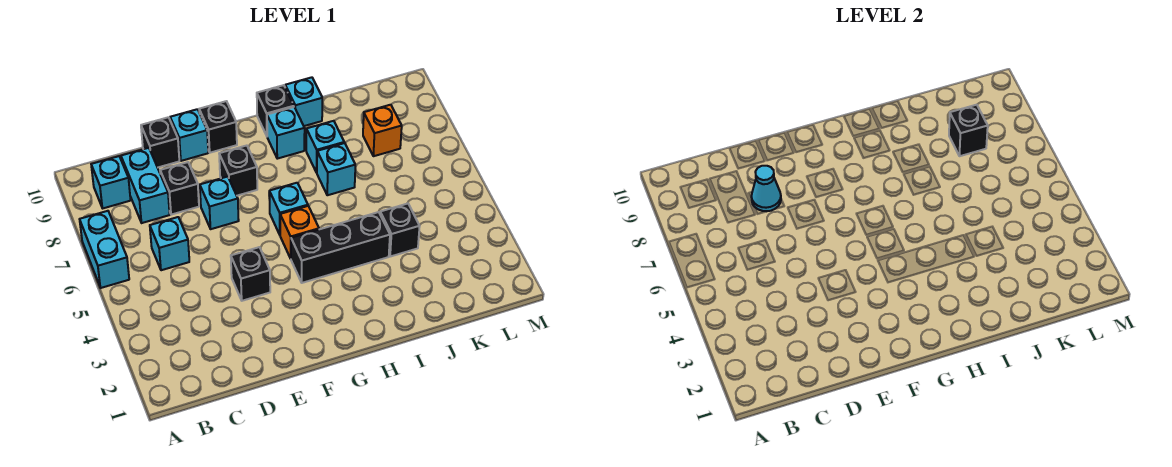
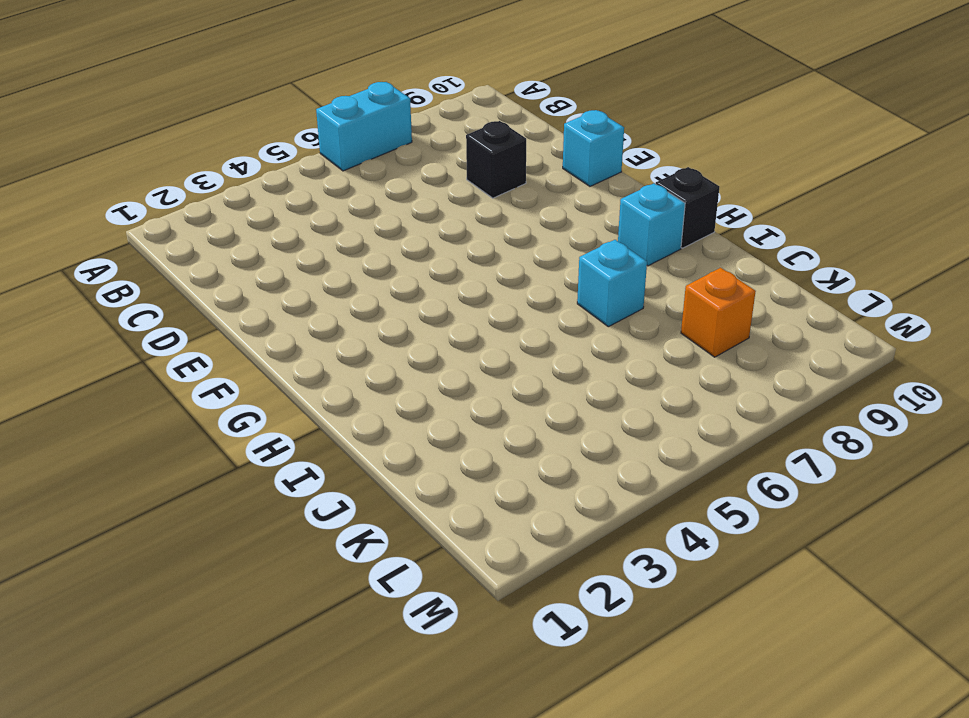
none -> cyan brick B9 level 1
none -> cyan brick C6 level 1
none -> cyan brick C8:C9 level 1

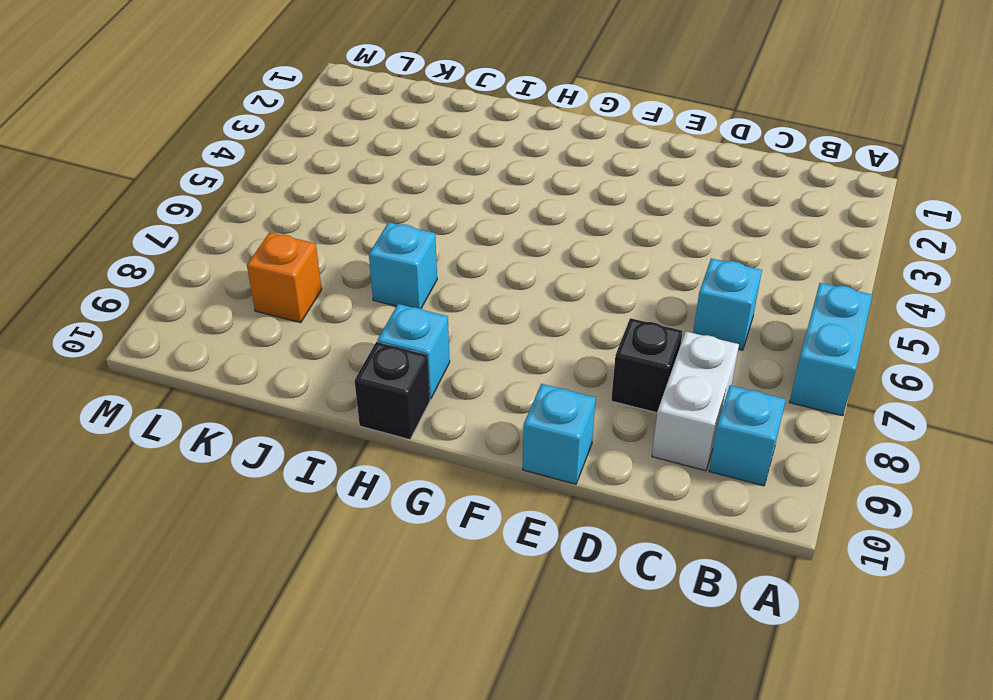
white brick C8:C9 level 1 -> cyan brick C8:C9 level 1
none -> black brick D10 level 1
none -> black brick E4 level 1
none -> cyan brick E7 level 1

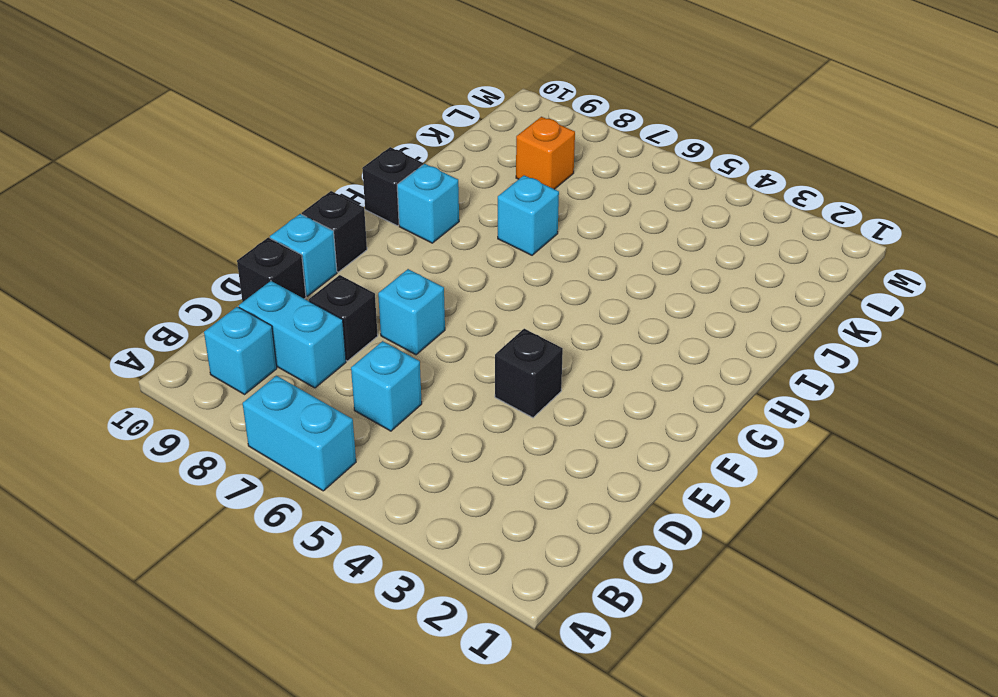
none -> black brick F8 level 1
none -> black brick G4:I4 level 1
none -> orange brick G5 level 1

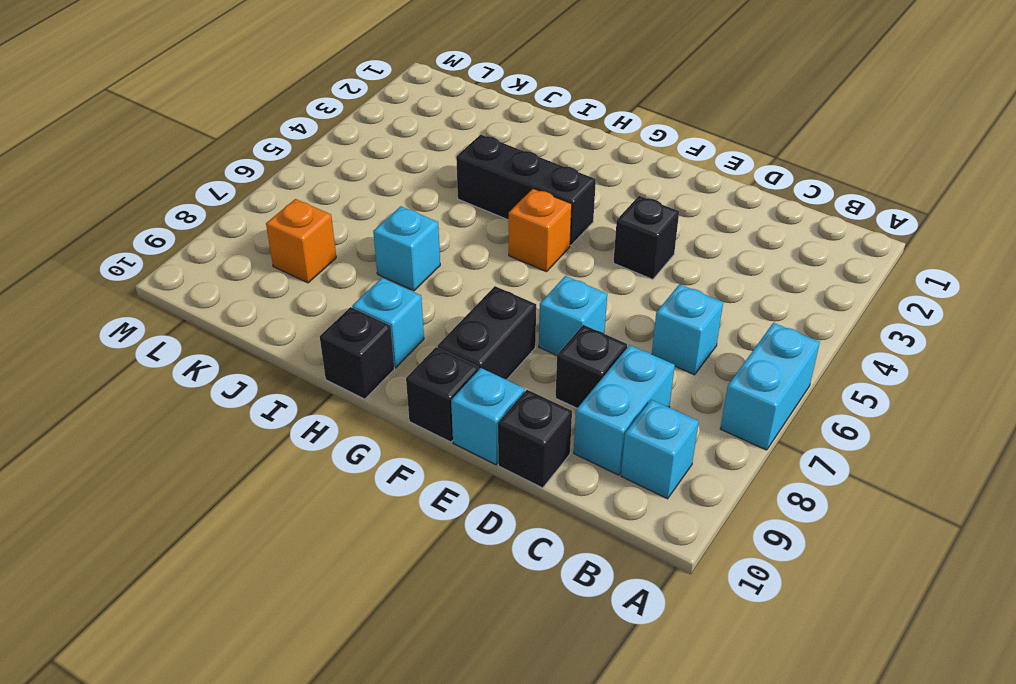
black brick F8:F9 level 1 -> black brick F8 level 1
none -> cyan brick G6 level 1
none -> cyan brick I8 level 1
none -> cyan brick I10 level 1

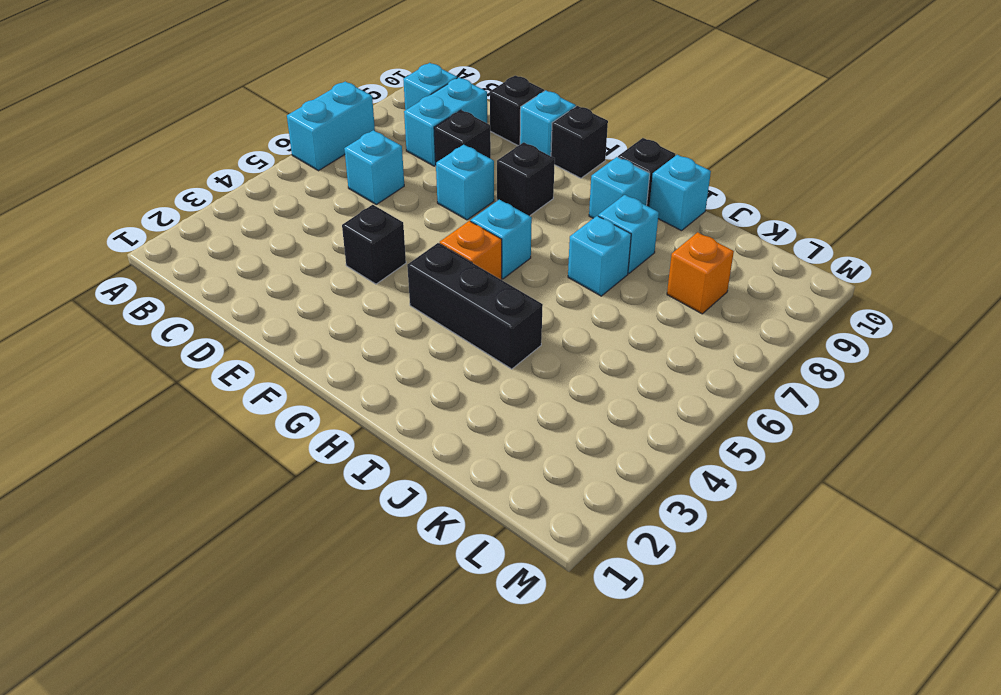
none -> black brick J4 level 1
none -> cyan cone D8 level 2
none -> black brick K8 level 2

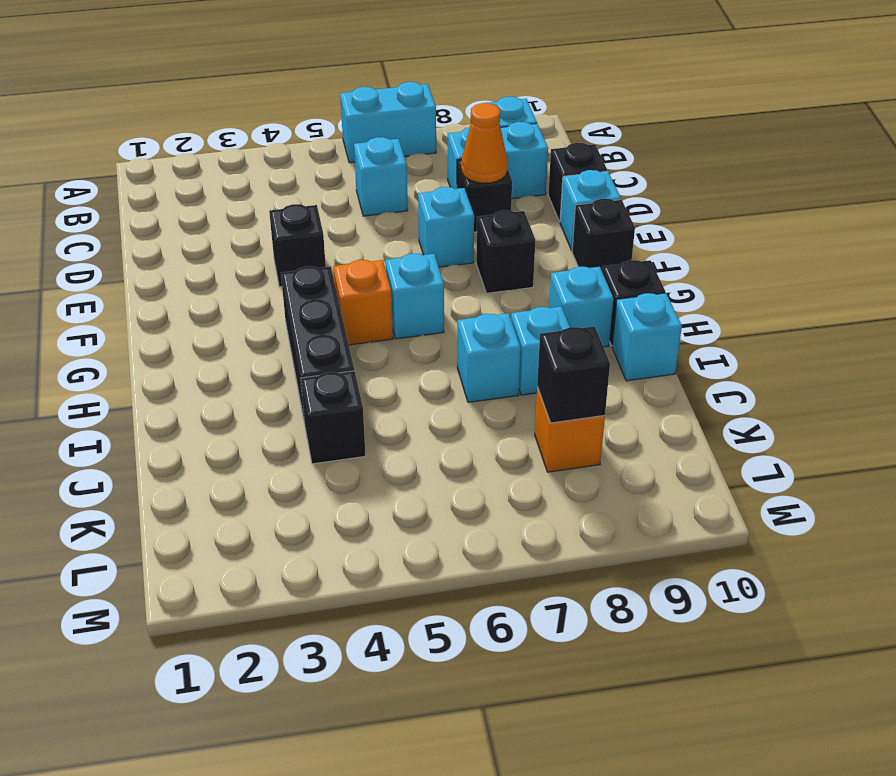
orange cone D8 level 2 -> cyan cone D8 level 2

